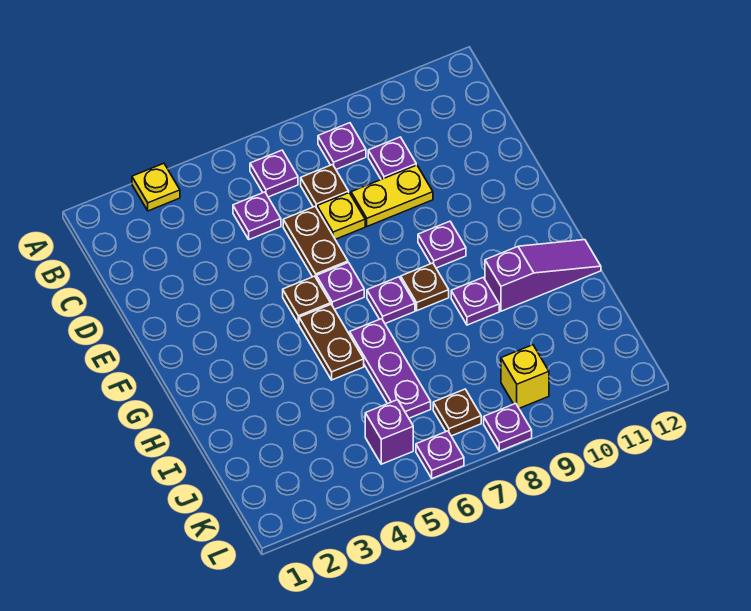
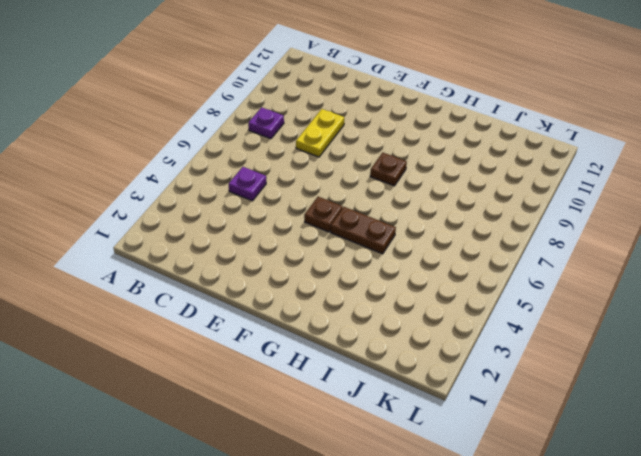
none -> yellow plate A3 level 1
none -> purple plate B6 level 1
none -> brown plate C7 level 1

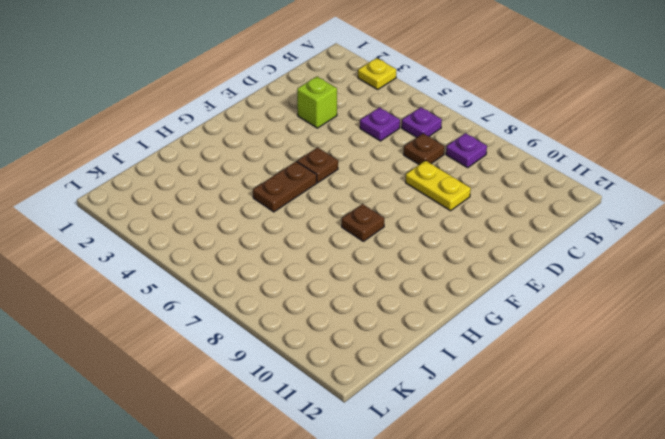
lime brick D3 level 1 -> none
none -> purple plate C9 level 1
none -> brown plate D6:E6 level 1
none -> yellow plate D7 level 1

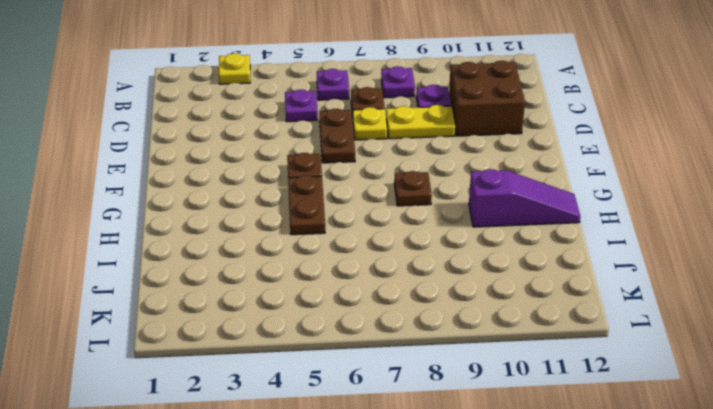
brown brick C10:D11 level 1 -> none
none -> purple plate F6 level 1
none -> purple plate F9 level 1
none -> purple plate G7 level 1

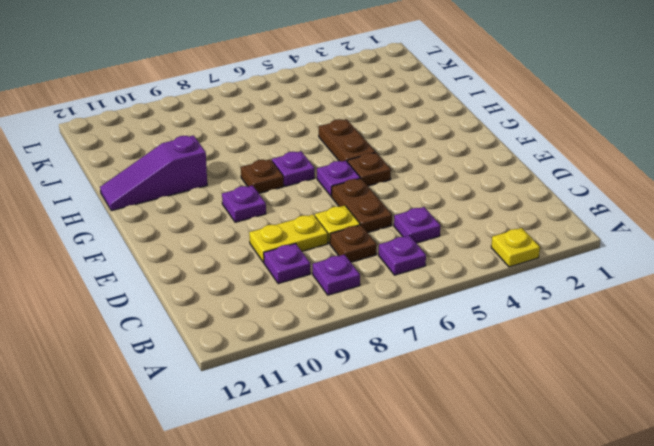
none -> purple plate H6:J6 level 1
none -> purple plate H9 level 1
none -> purple brick K5 level 1

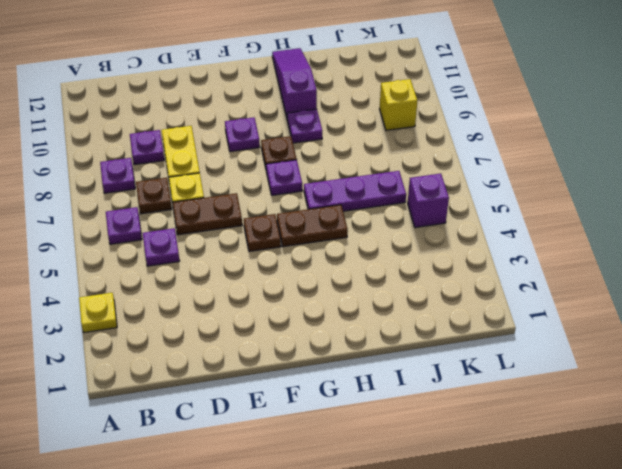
none -> purple plate F6 level 1
none -> brown plate K7 level 1
none -> purple plate L6 level 1

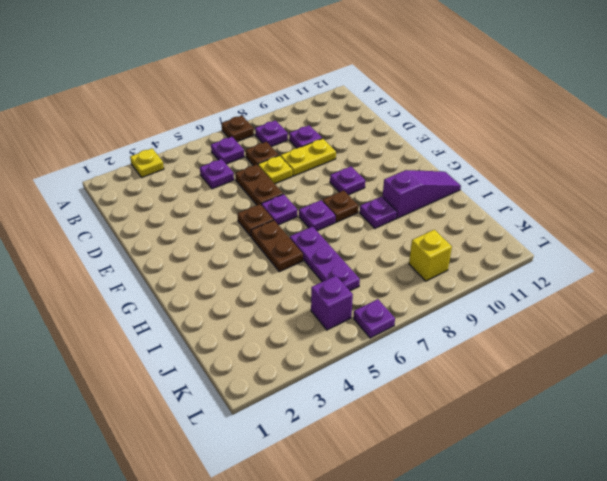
brown plate A7 level 1 -> brown plate K7 level 1
none -> purple plate L8 level 1

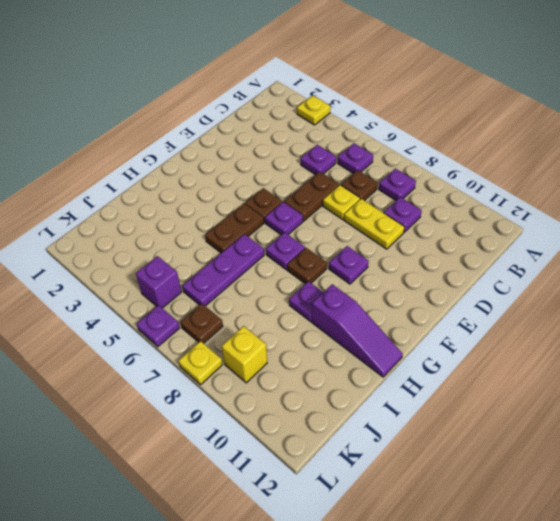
yellow plate L8 level 1 -> purple plate L8 level 1

